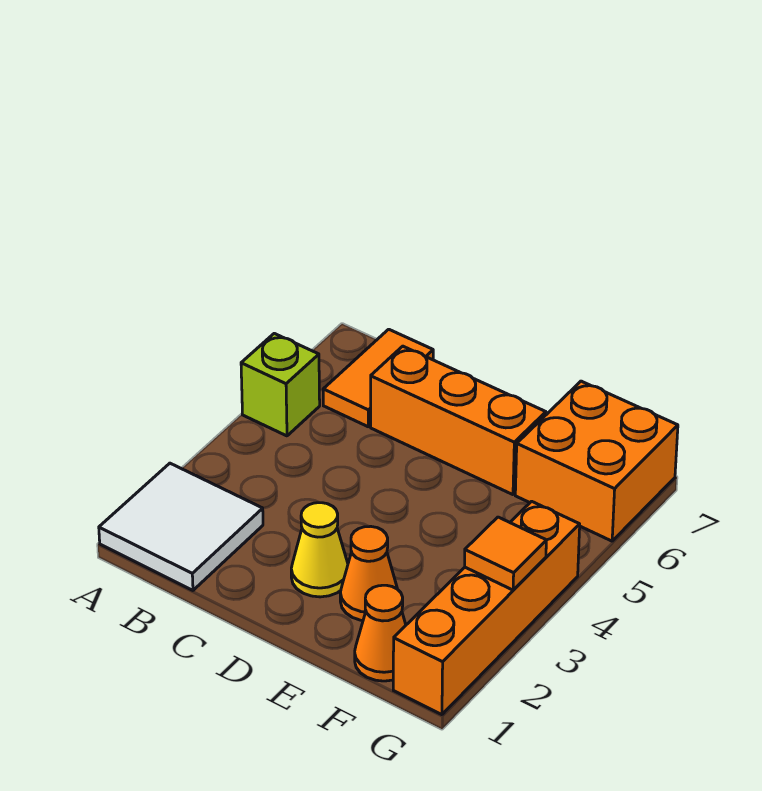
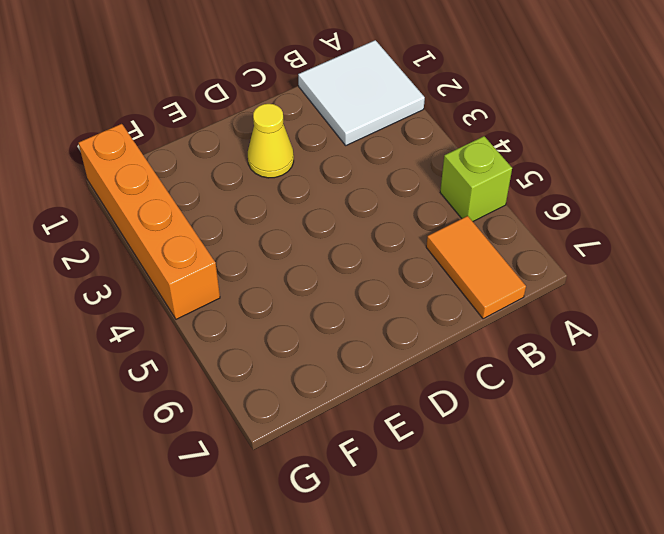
none -> orange brick C6:E6 level 1
none -> orange cone E2 level 1

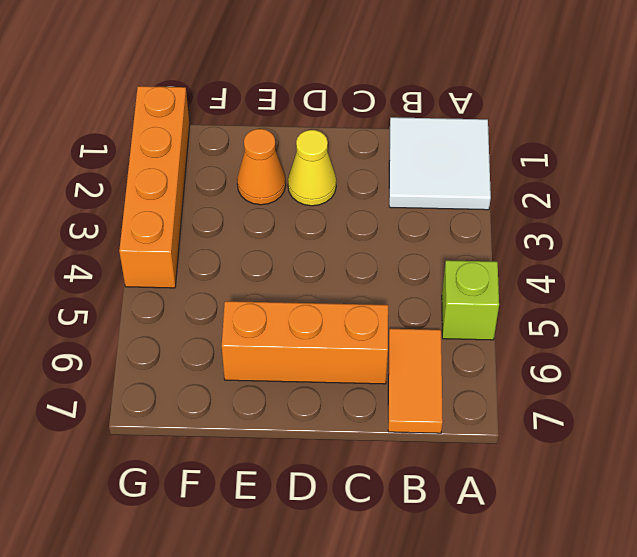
none -> orange cone F1 level 1
none -> orange brick F6:G7 level 1

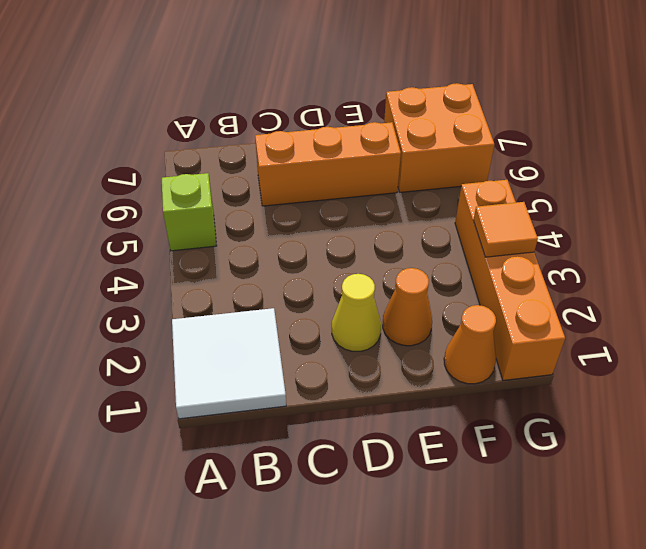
none -> orange tile B6:B7 level 1

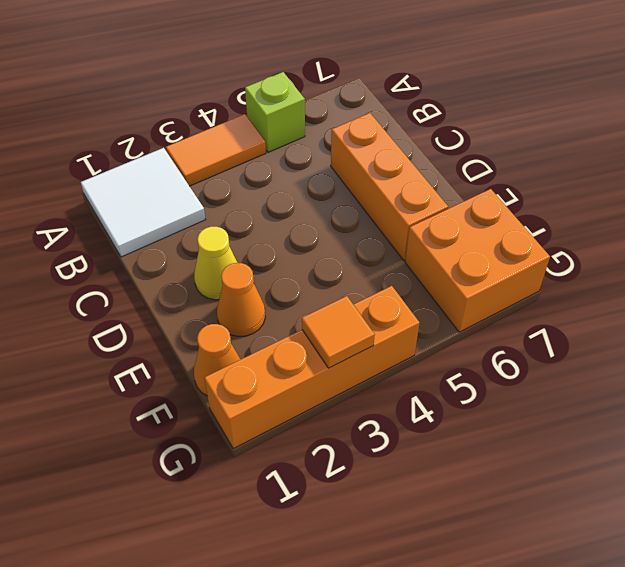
orange tile A3:A4 level 1 -> orange tile B6:B7 level 1

